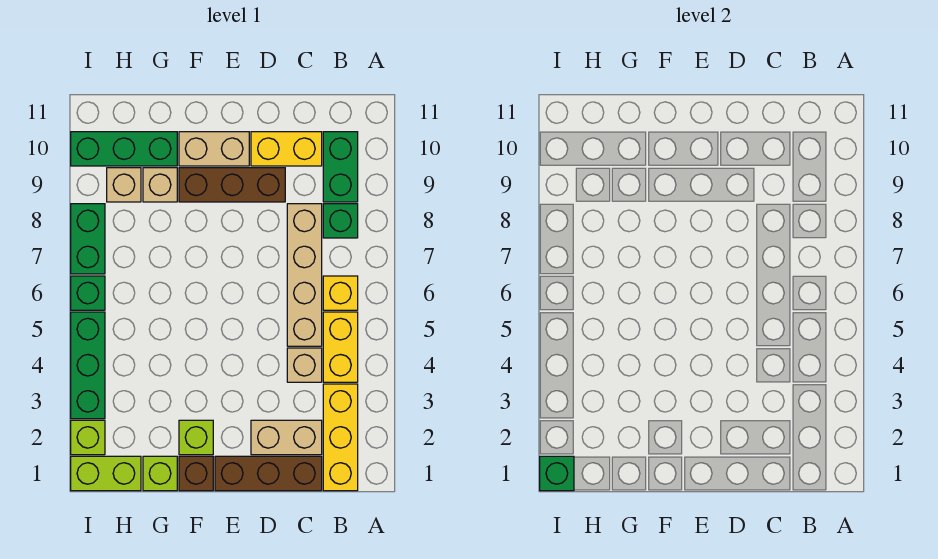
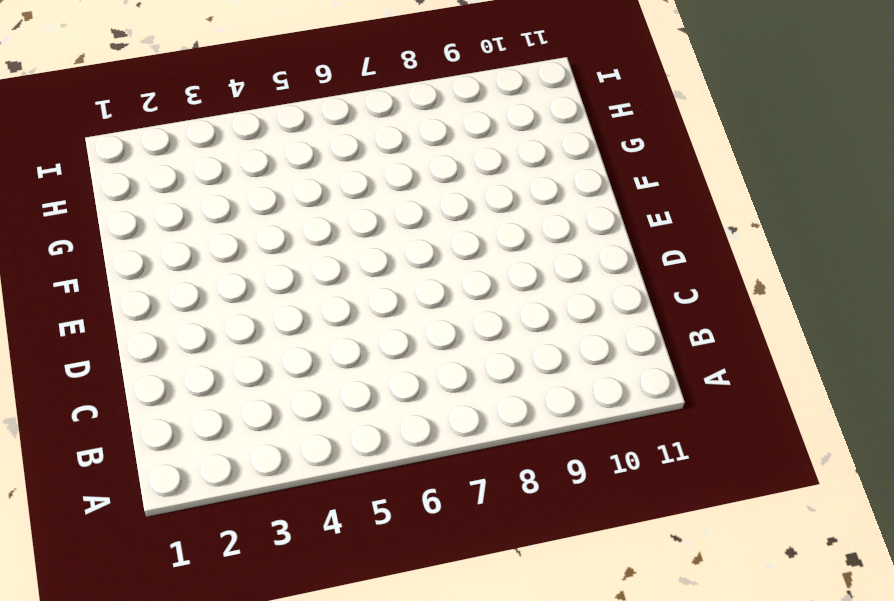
none -> yellow brick B1:B3 level 1
none -> yellow brick B4:B5 level 1
none -> yellow brick B6 level 1

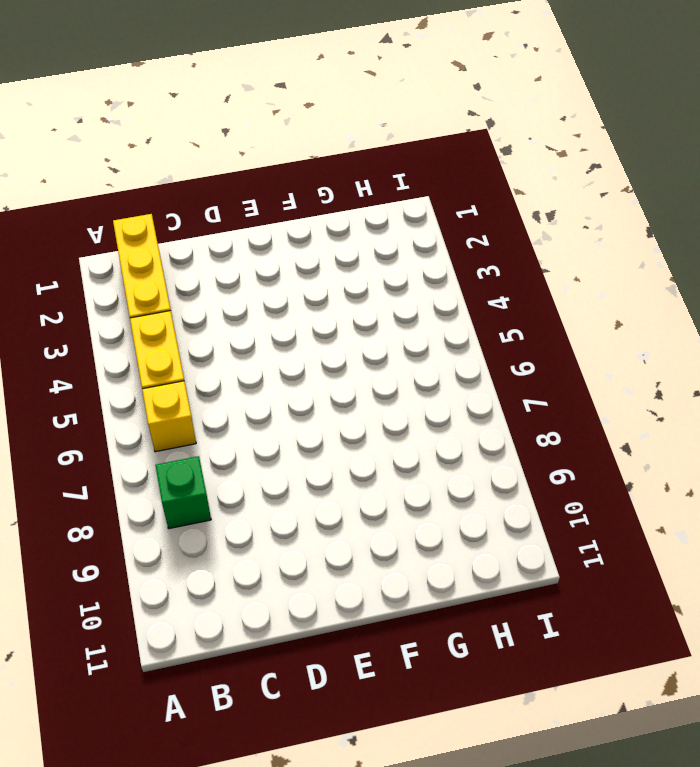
none -> green brick B9:B10 level 1
none -> brown brick C1:E1 level 1
none -> tan brick C2:D2 level 1

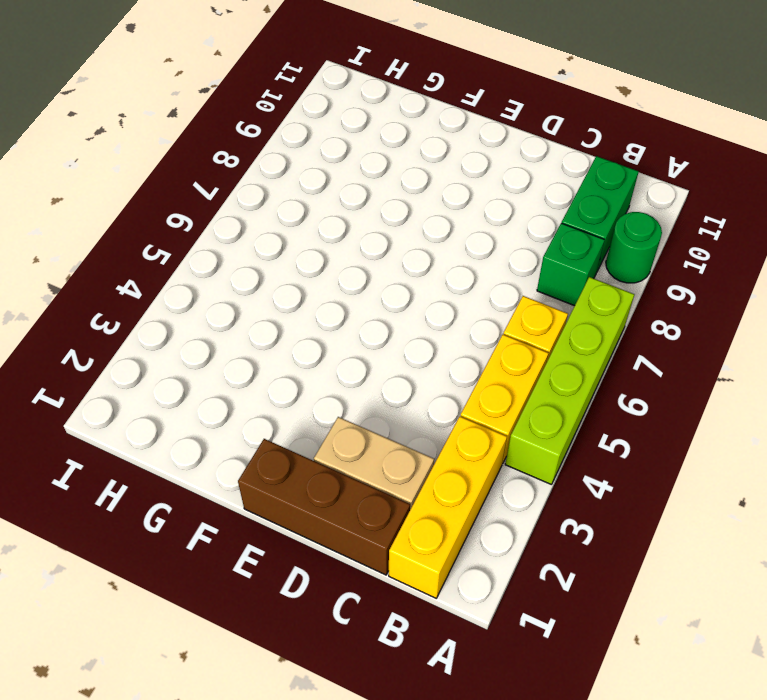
lime brick A4:A7 level 1 -> none
green round brick A9 level 1 -> none
none -> tan brick C4 level 1
none -> tan brick C5:C8 level 1
none -> yellow brick C10:D10 level 1

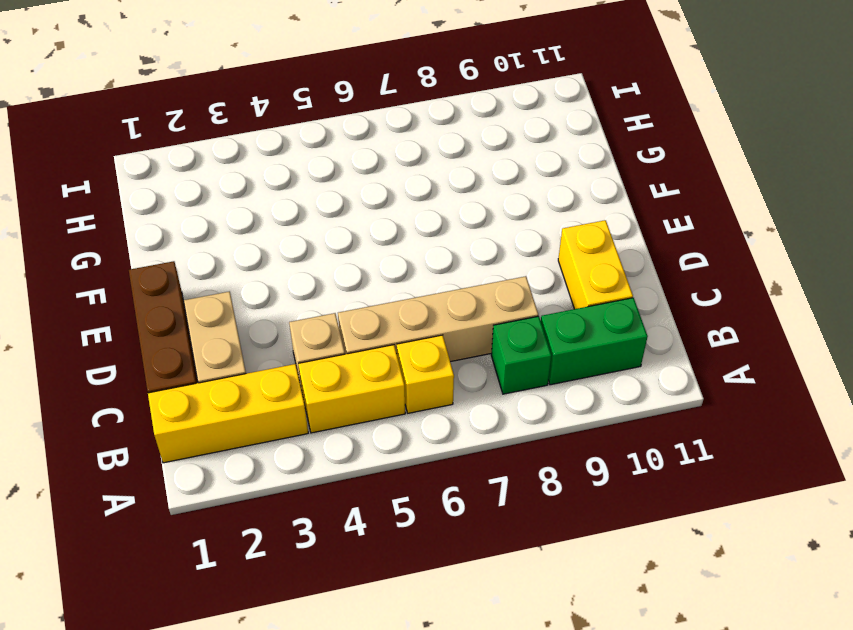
none -> brown brick D9:F9 level 1
none -> tan brick E10:F10 level 1
none -> brown brick F1 level 1

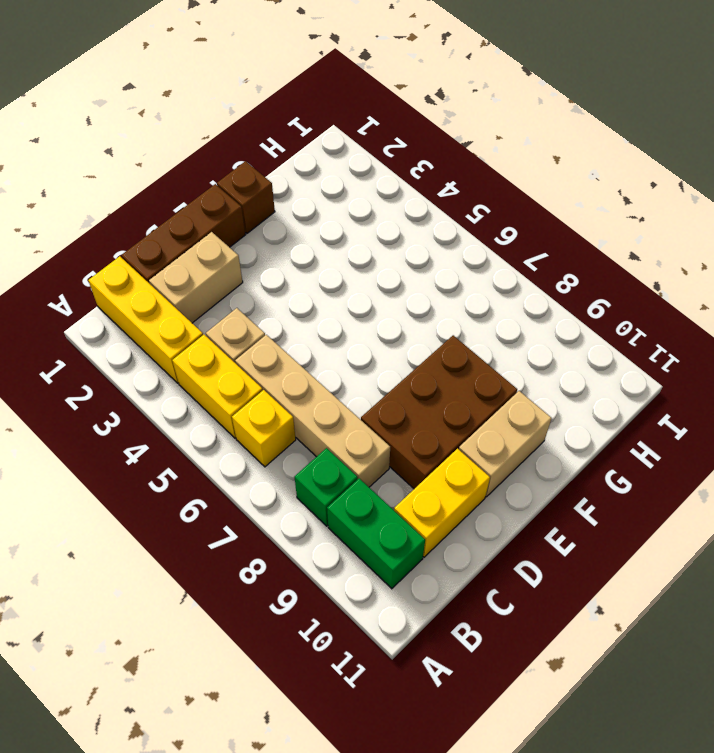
brown brick D8:F9 level 1 -> brown brick D9:F9 level 1
none -> lime brick F2 level 1
none -> lime brick G1 level 1
none -> tan brick G9 level 1

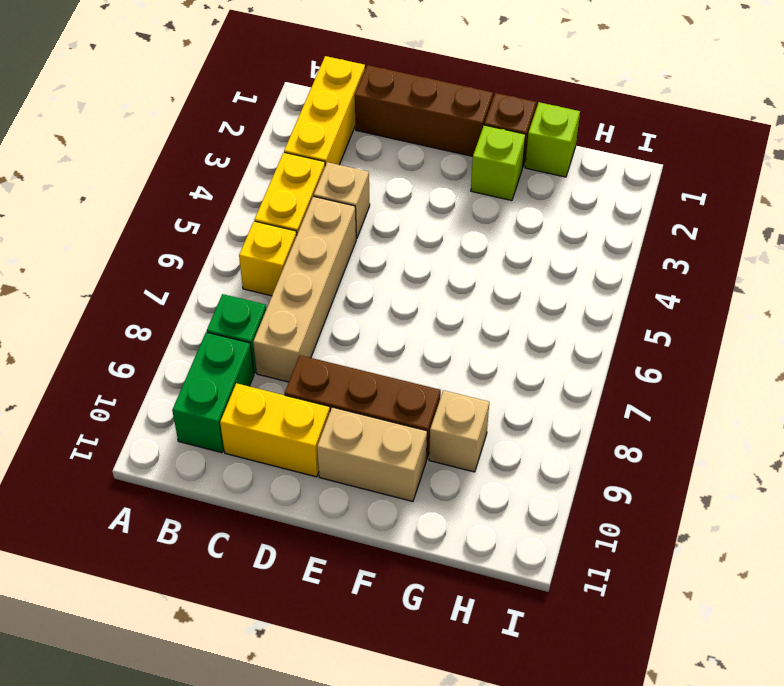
none -> tan brick C2:D2 level 1
none -> green brick G10:I10 level 1
none -> lime brick H1:I1 level 1

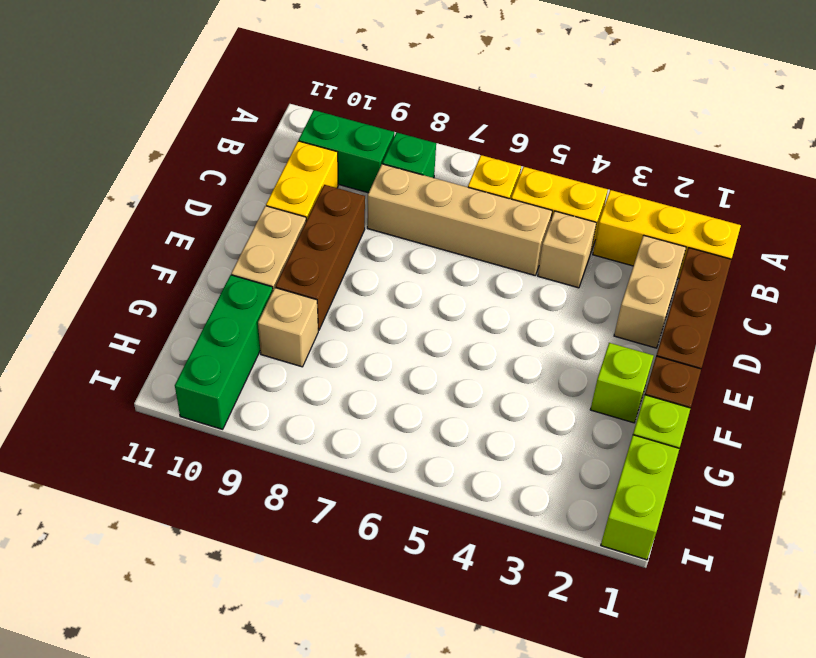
none -> tan brick H9 level 1
none -> lime brick I2 level 1
none -> green brick I3:I5 level 1

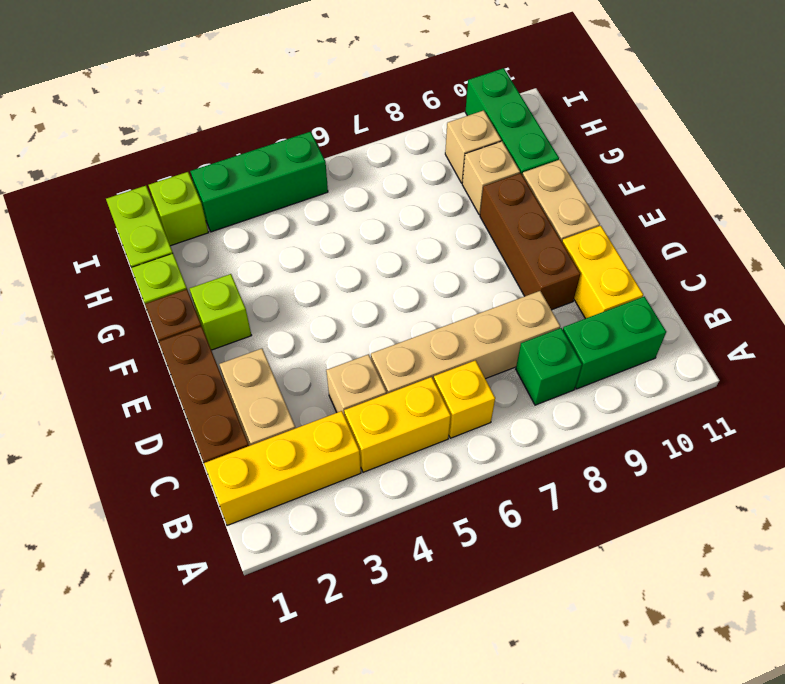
none -> green brick I6 level 1
none -> green brick I7:I8 level 1
none -> green brick I1 level 2

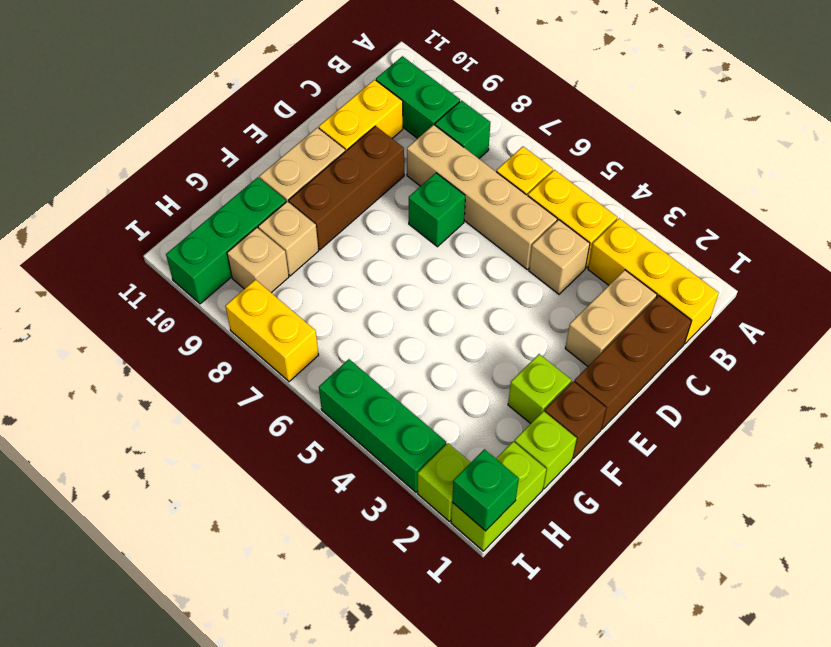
green brick D7 level 1 -> green brick I6 level 1
yellow brick I7:I8 level 1 -> green brick I7:I8 level 1

